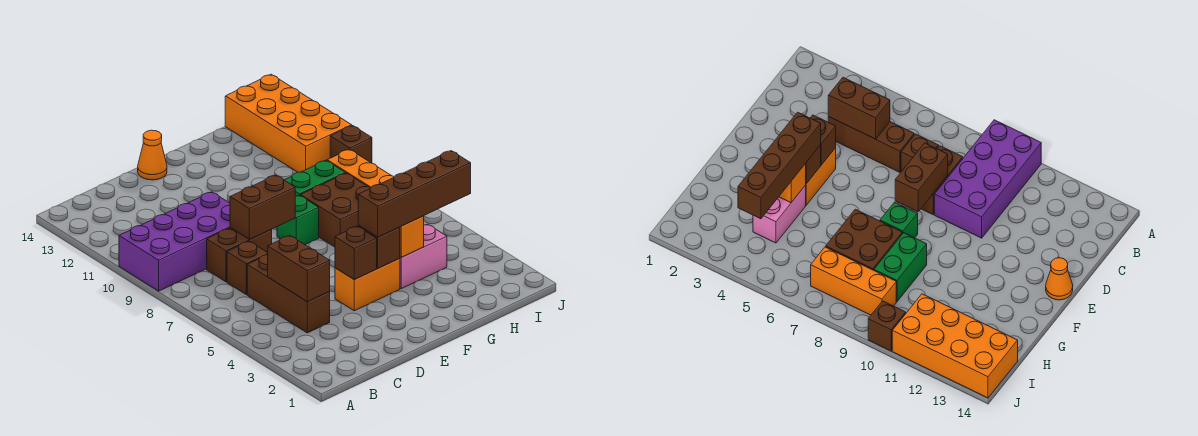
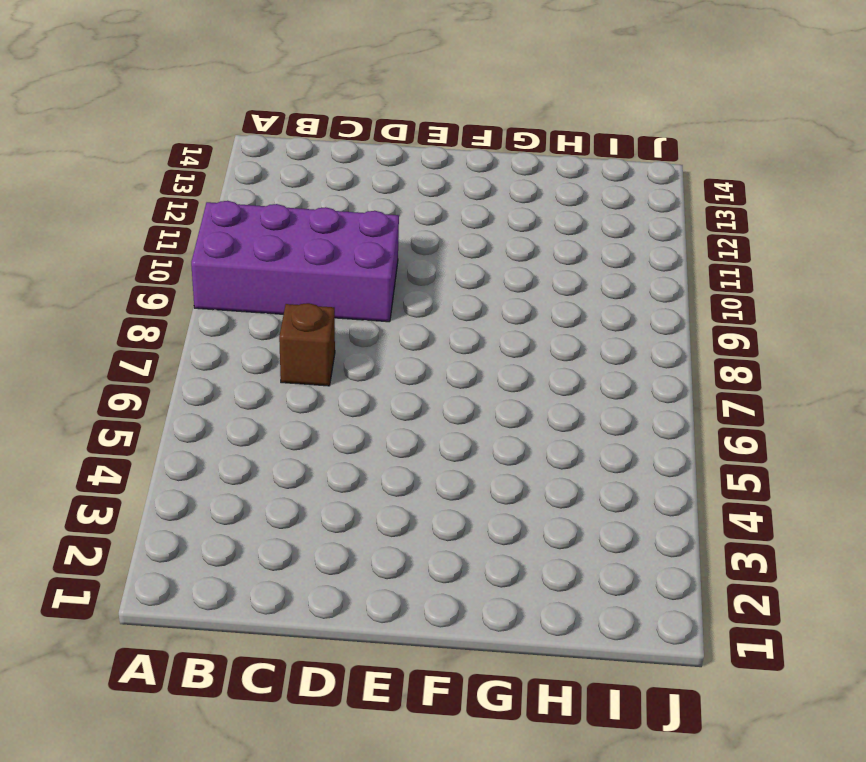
none -> brown brick C4:C6 level 1
none -> brown brick C8:D8 level 1
none -> orange brick E4:F4 level 1

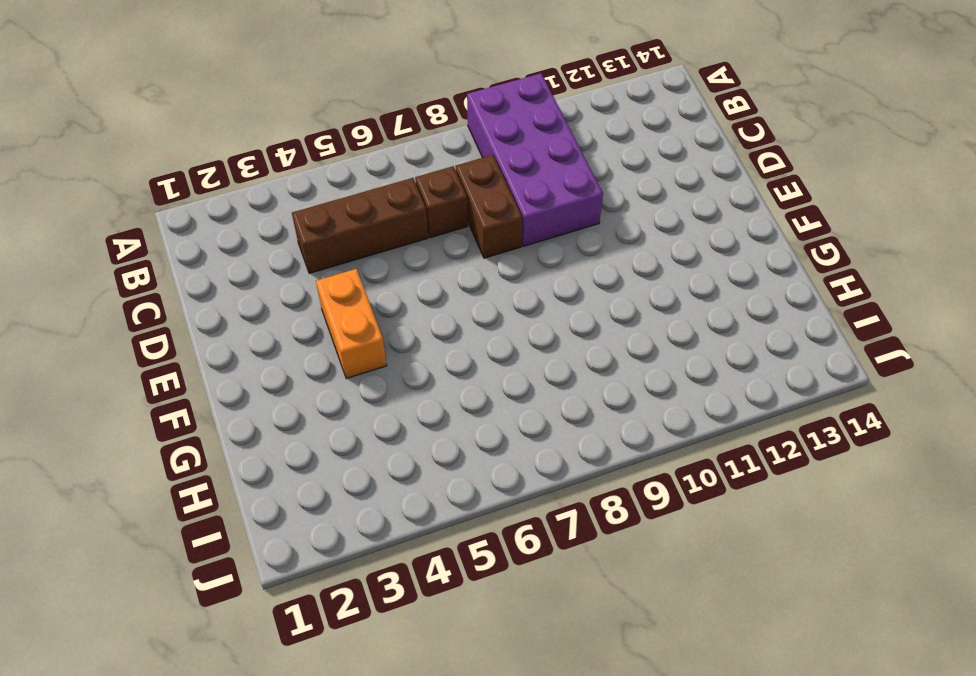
none -> orange cone E14 level 1
none -> green brick F8 level 1
none -> pink brick G4:H4 level 1

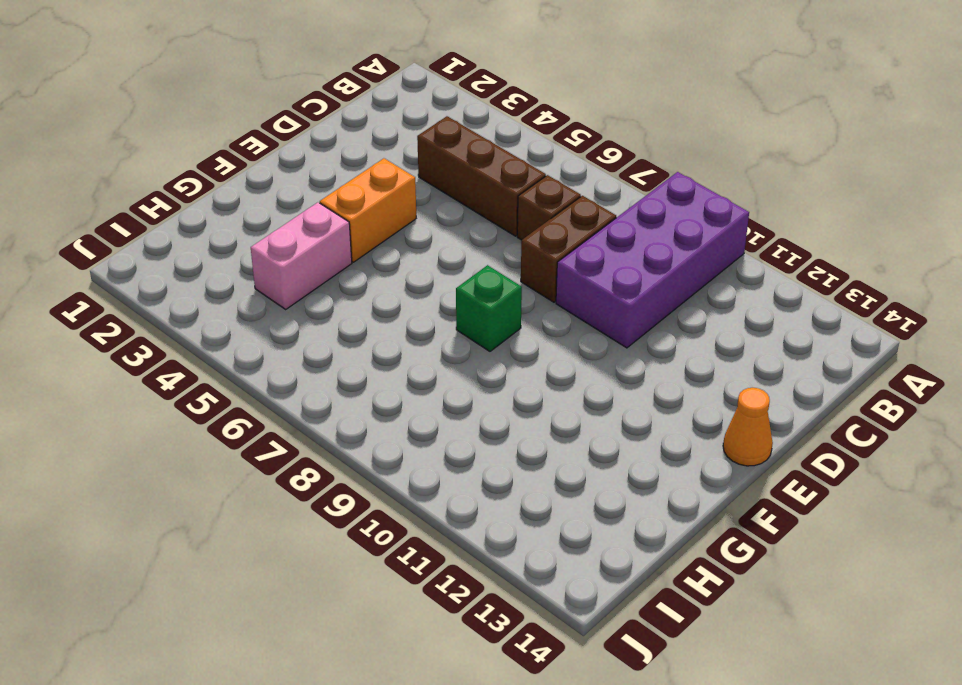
none -> brown brick G7:H8 level 1
none -> green brick G9:H9 level 1
none -> orange brick I7:I9 level 1

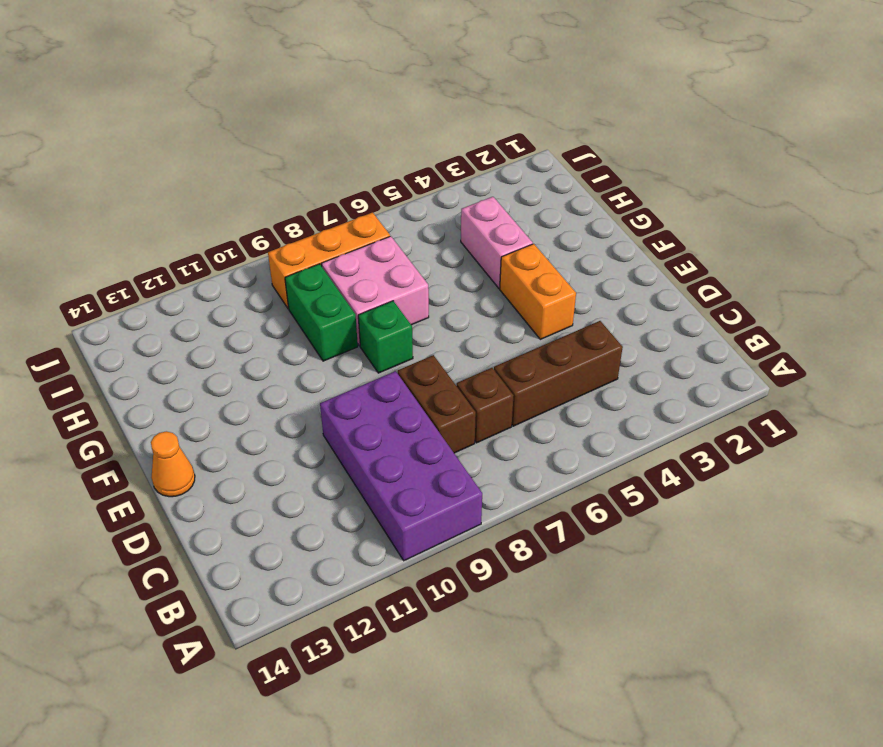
pink brick G7:H8 level 1 -> brown brick G7:H8 level 1
none -> orange brick I11:J14 level 1
none -> brown brick J10 level 1
none -> brown brick C4:C5 level 2

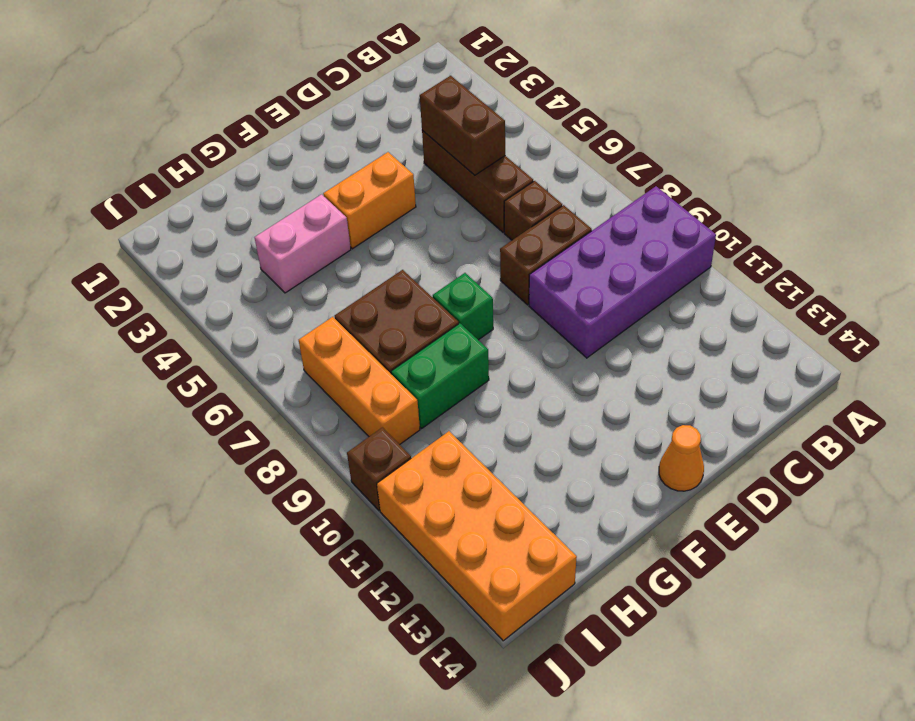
none -> brown brick D8:E8 level 2
none -> brown brick E4 level 2
none -> brown brick F4 level 2

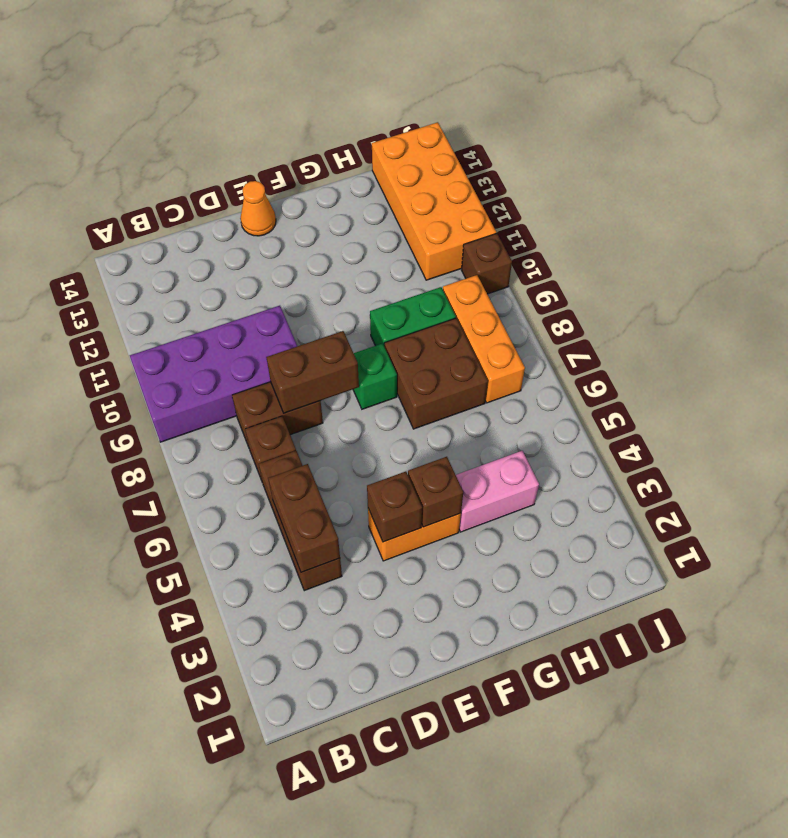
none -> orange brick G4 level 2
none -> brown brick F4:I4 level 3

